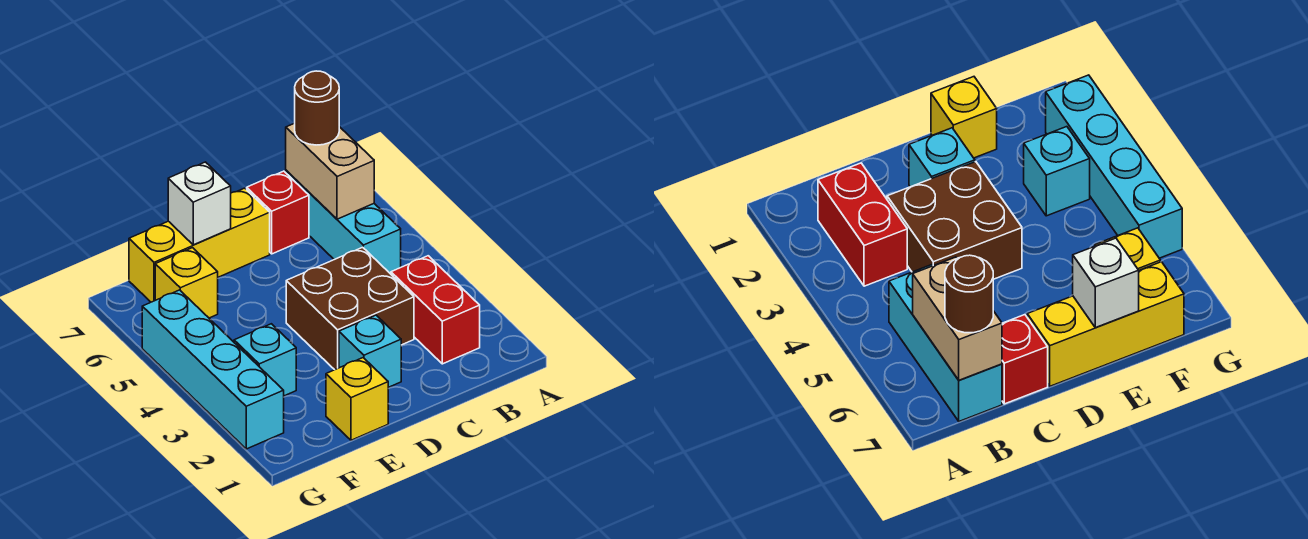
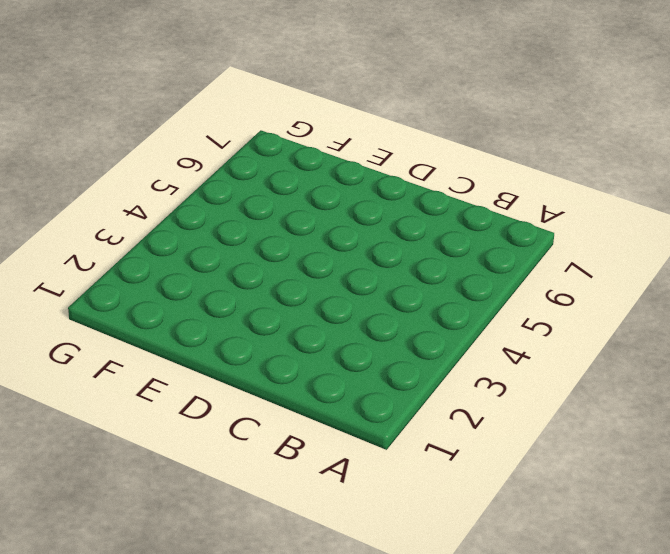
none -> red brick B2:B3 level 1
none -> cyan brick B5:B7 level 1
none -> brown brick C3:D4 level 1

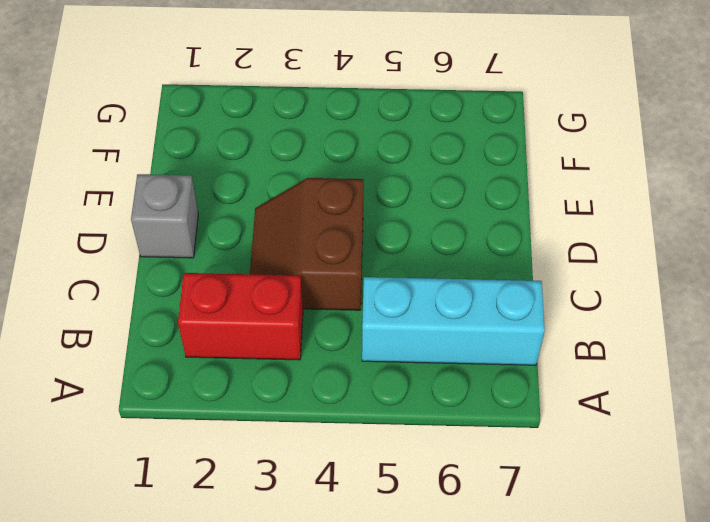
brown slope C3:D4 level 1 top 4 -> brown brick C3:D4 level 1
grey brick D1 level 1 -> none
none -> red brick C7 level 1
none -> cyan brick D2 level 1
none -> yellow brick D7:F7 level 1

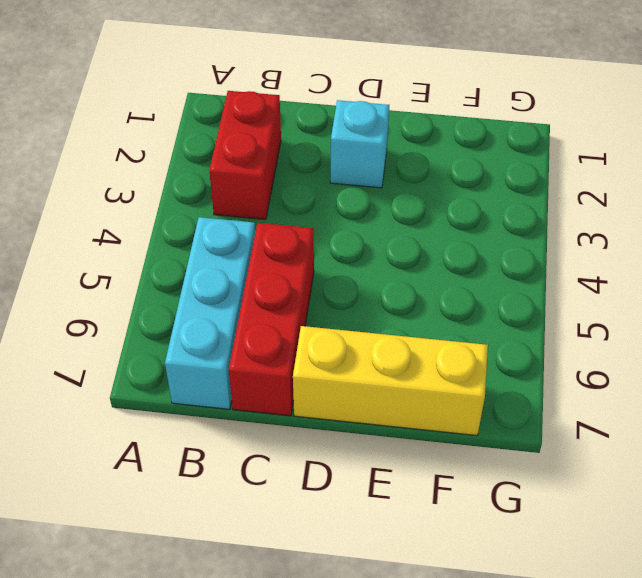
red brick C5:C7 level 1 -> red brick C7 level 1
none -> brown brick C3:D4 level 1
none -> yellow brick E1 level 1
none -> cyan brick F3 level 1

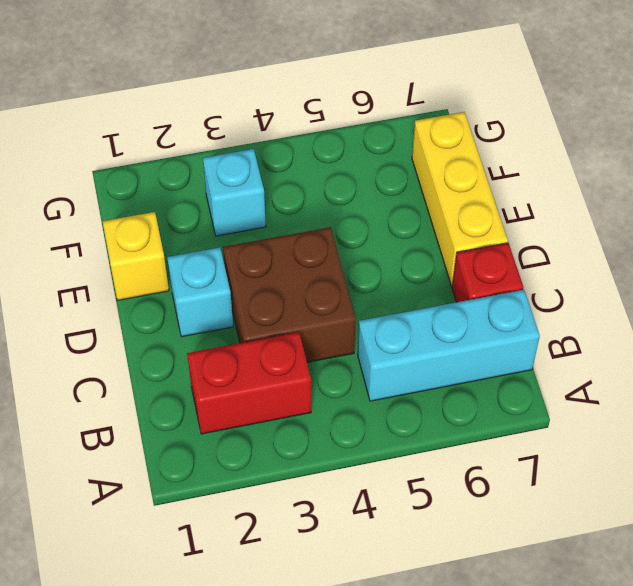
none -> yellow brick F6 level 1
none -> cyan brick G2:G5 level 1
none -> tan brick B6:B7 level 2

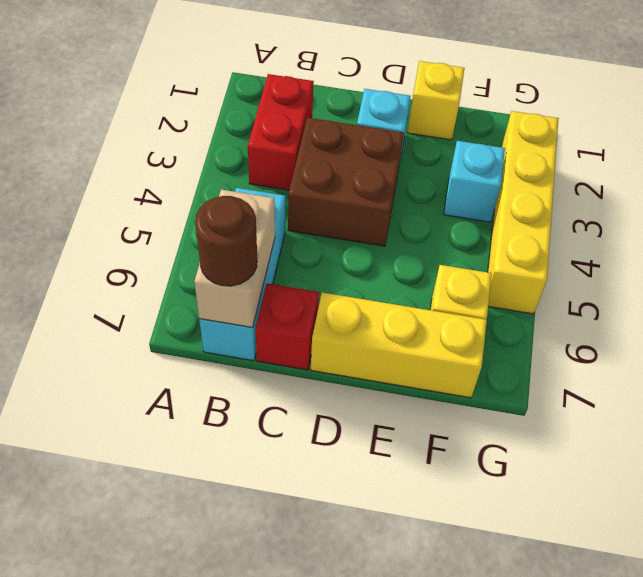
yellow brick G2:G5 level 1 -> cyan brick G2:G5 level 1
none -> white brick E7 level 2

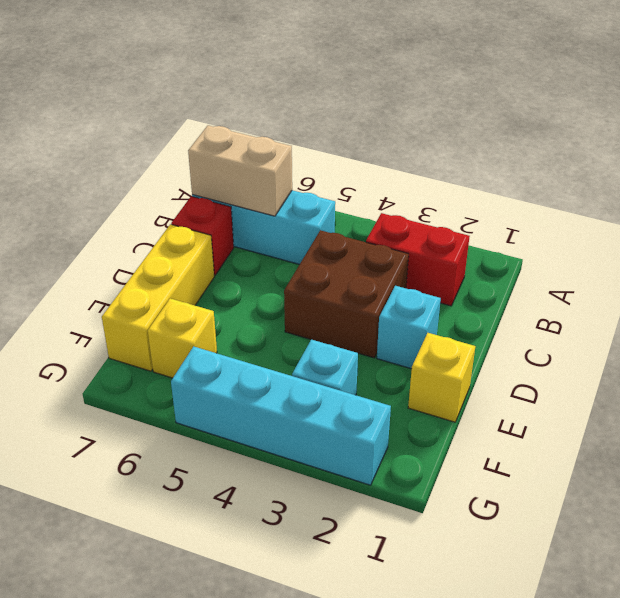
none -> white brick E7 level 2
none -> brown round brick B7 level 3

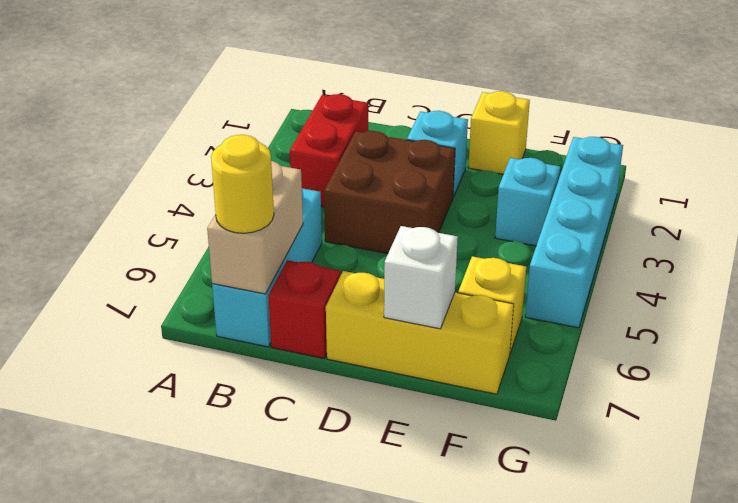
yellow round brick B7 level 3 -> brown round brick B7 level 3

